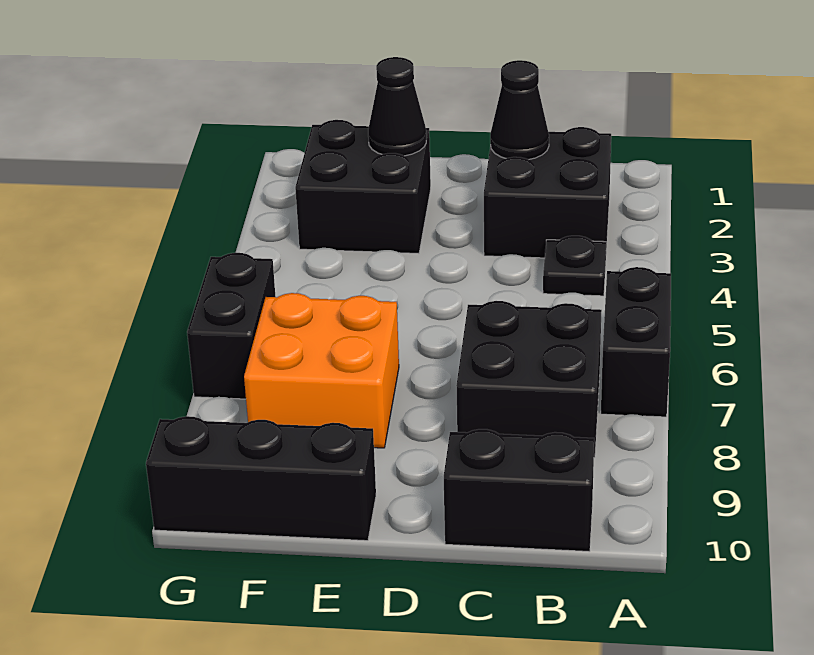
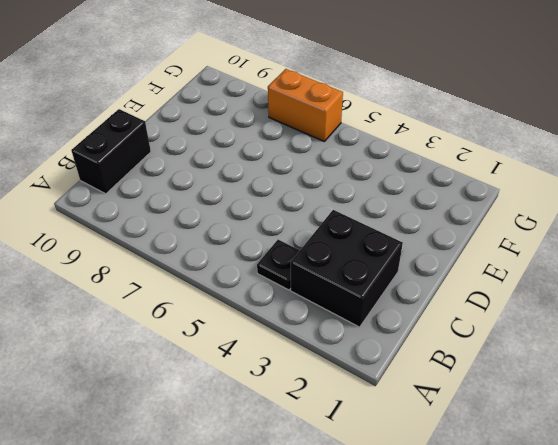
orange brick G6:G7 level 1 -> black brick G6:G7 level 1
none -> black brick A6:A7 level 1
none -> black brick B7:C8 level 1

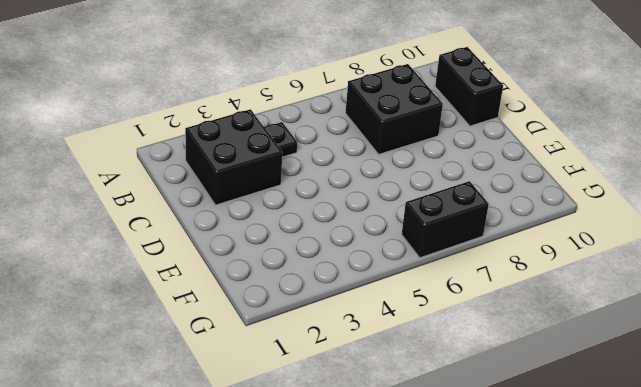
none -> black brick A6:A7 level 1
none -> black brick E2:F3 level 1

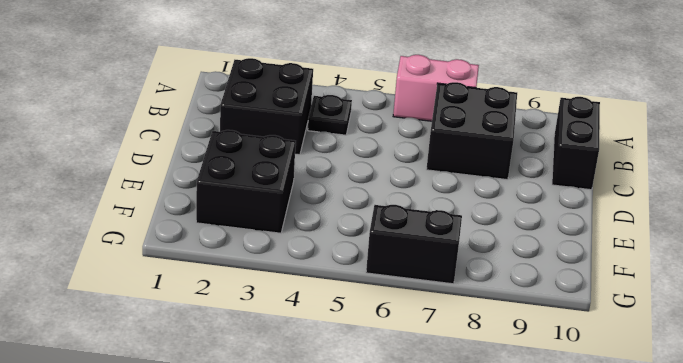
pink brick A6:A7 level 1 -> black brick A6:A7 level 1
none -> orange brick E7:F8 level 1
none -> black brick E10:G10 level 1

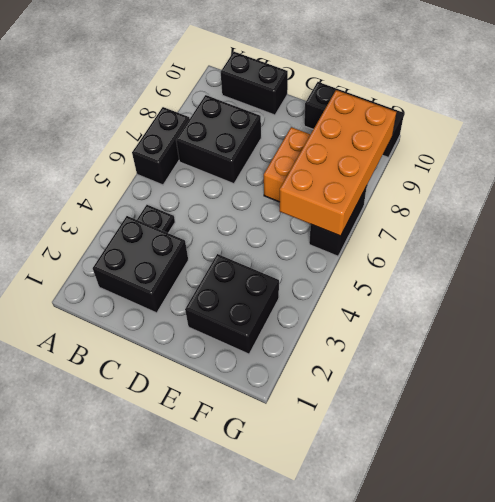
orange brick F6:G9 level 2 -> none
none -> black cone C2 level 2
none -> black cone E2 level 2

